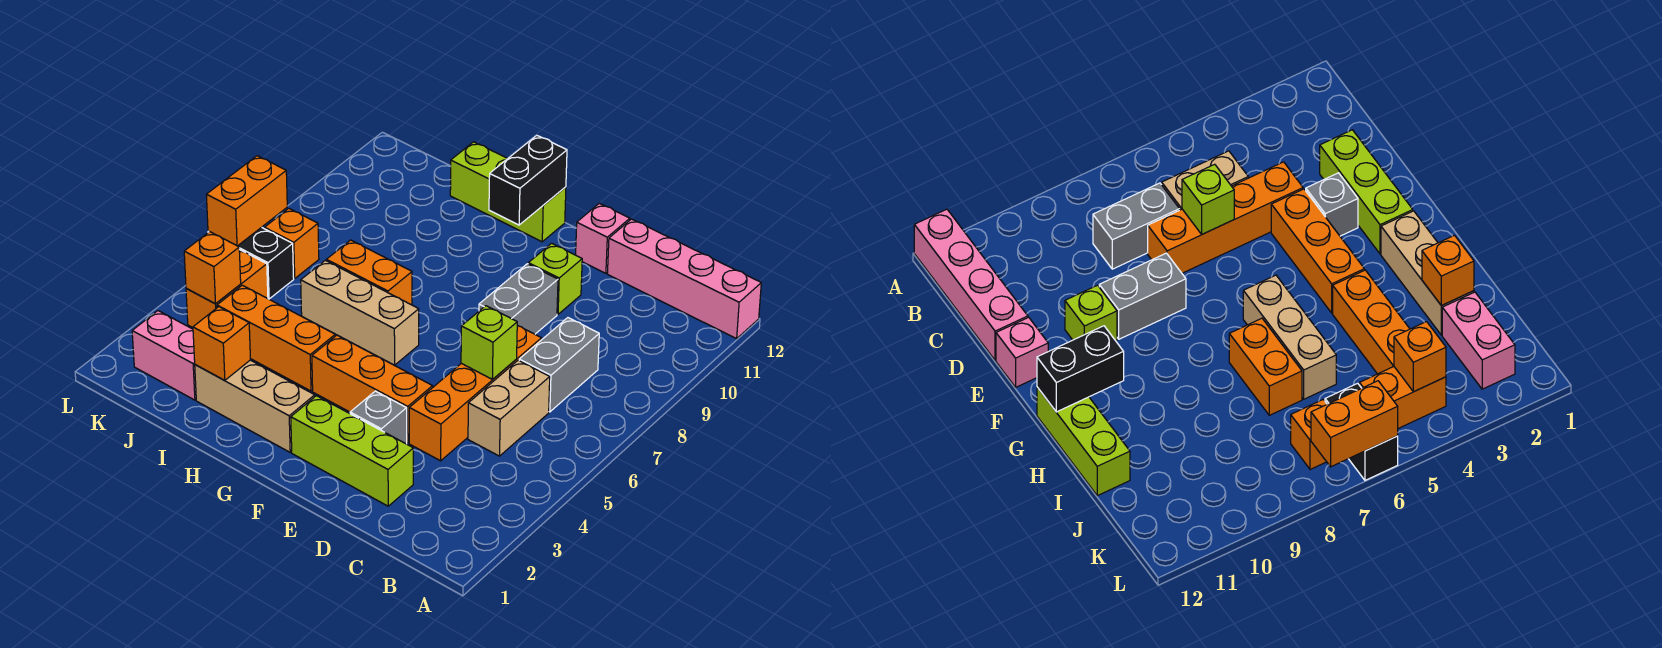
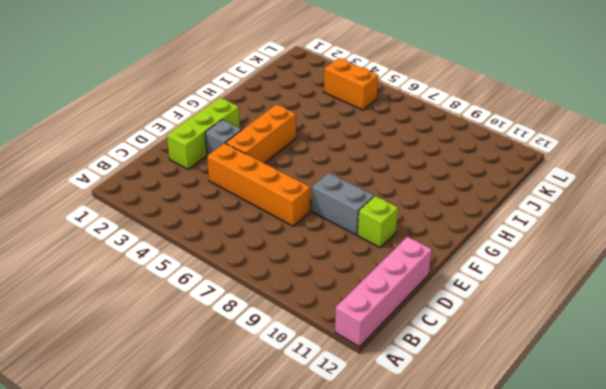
none -> tan brick C5:C6 level 1
none -> grey brick C7:C8 level 1
none -> pink brick E12 level 1

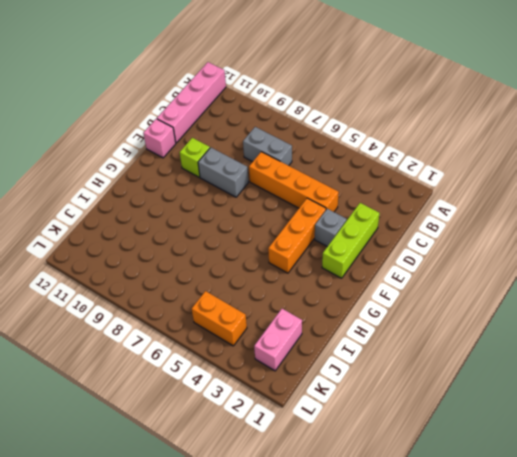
none -> tan brick C5:C6 level 1
none -> tan brick G2:I2 level 1
none -> tan brick G6:I6 level 1

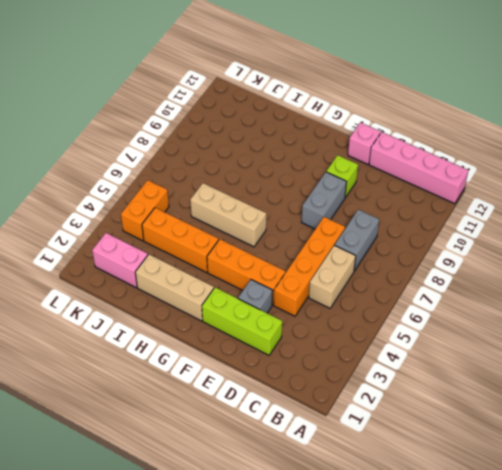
none -> lime brick G12:I12 level 1
none -> orange brick H7:I7 level 1
none -> black brick K6:L6 level 1

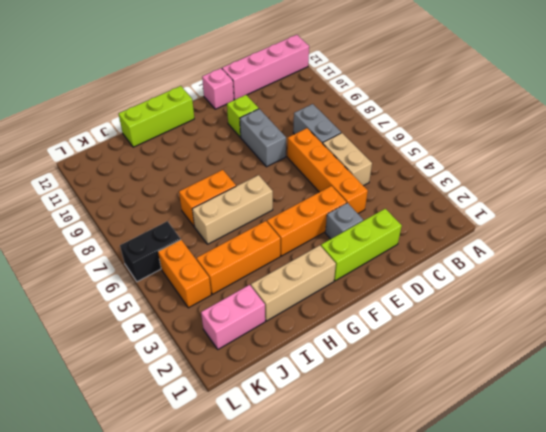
none -> orange brick K7 level 1
none -> lime brick D6 level 2
none -> black brick G11:G12 level 2

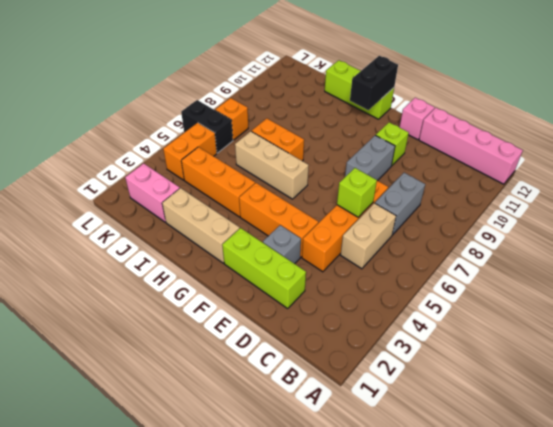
none -> orange brick I2 level 2
none -> orange brick K4 level 2
none -> orange brick L6:L7 level 2

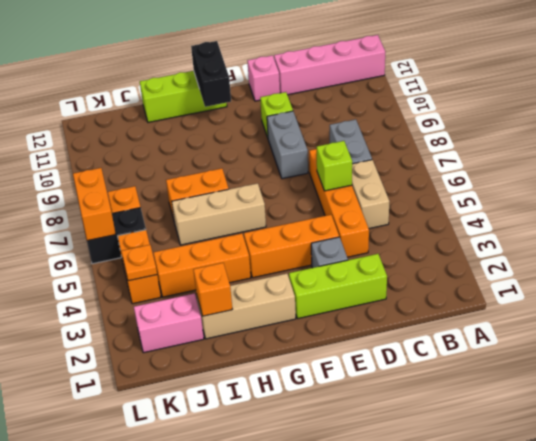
orange plate K4 level 2 -> orange brick K4 level 2

